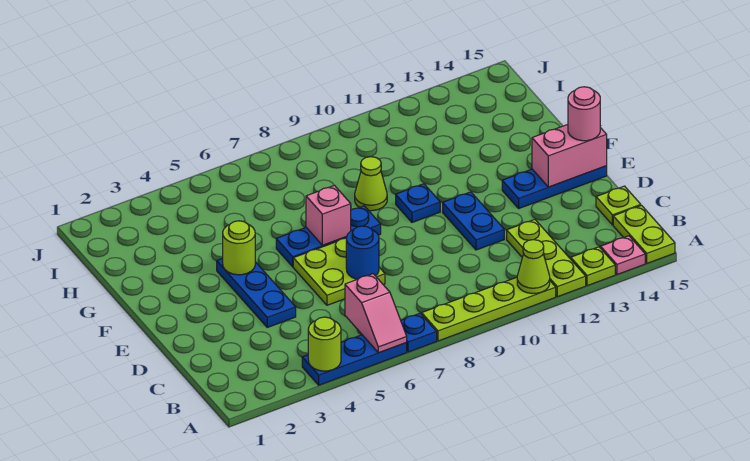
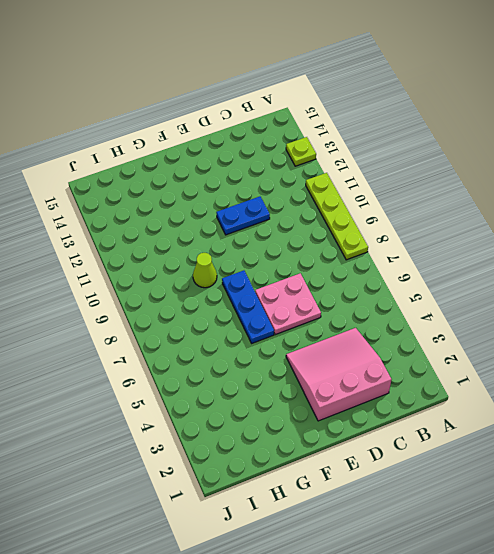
pink slope C2:E4 level 1 top 2 -> blue plate D4:F4 level 1
pink plate D6:E7 level 1 -> lime plate D6:E7 level 1
none -> blue plate A4:A6 level 1
none -> blue plate A7 level 1
none -> lime plate A12:C12 level 1

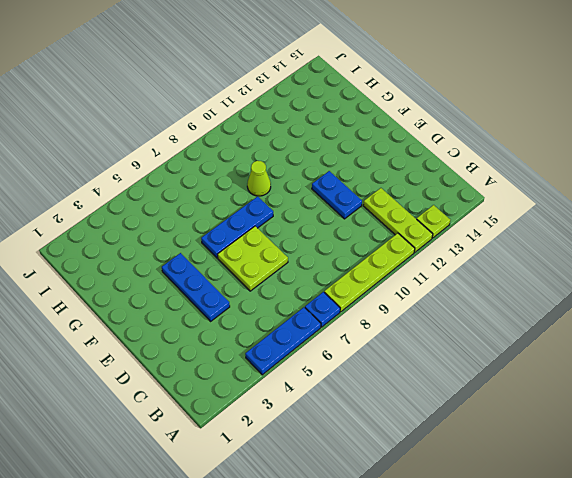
none -> pink plate A14 level 1
none -> lime plate A15:B15 level 1
none -> lime plate C15 level 1

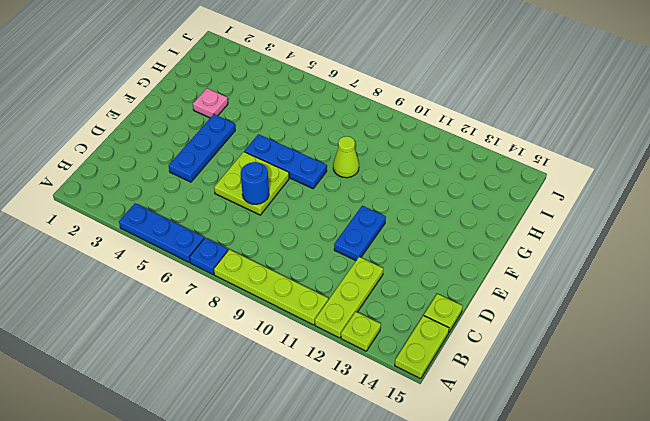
pink plate G3 level 1 -> pink plate A14 level 1
none -> blue plate E13:E15 level 1
none -> blue plate F10 level 1
none -> lime round brick A4 level 2

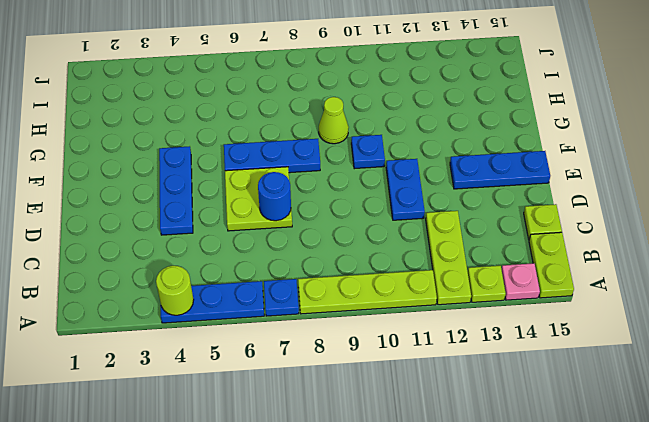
none -> pink slope A6:B6 level 2 top B
none -> lime cone A11 level 2
none -> pink brick E14:E15 level 2

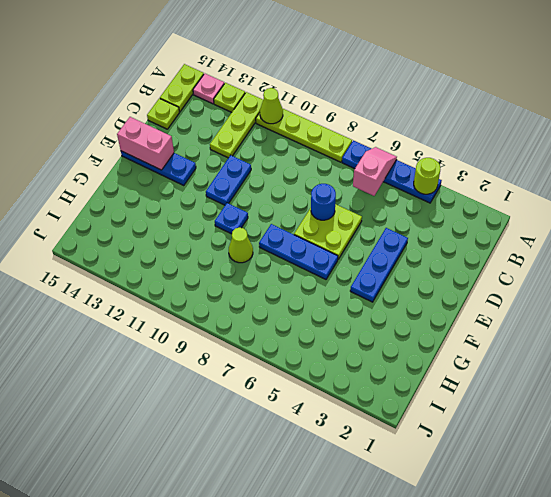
none -> lime round brick F4 level 2
none -> pink brick F7 level 2
none -> pink round brick E15 level 3

